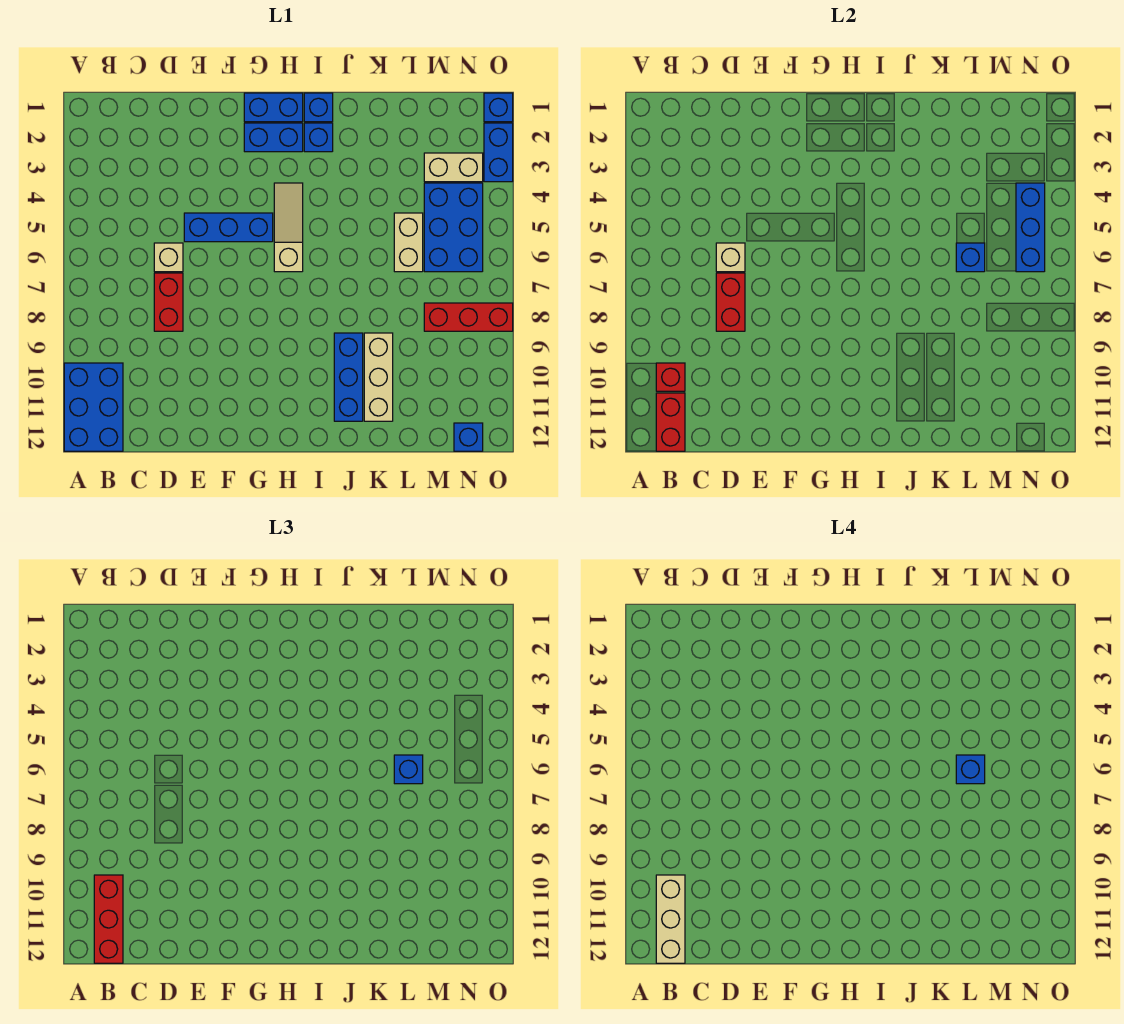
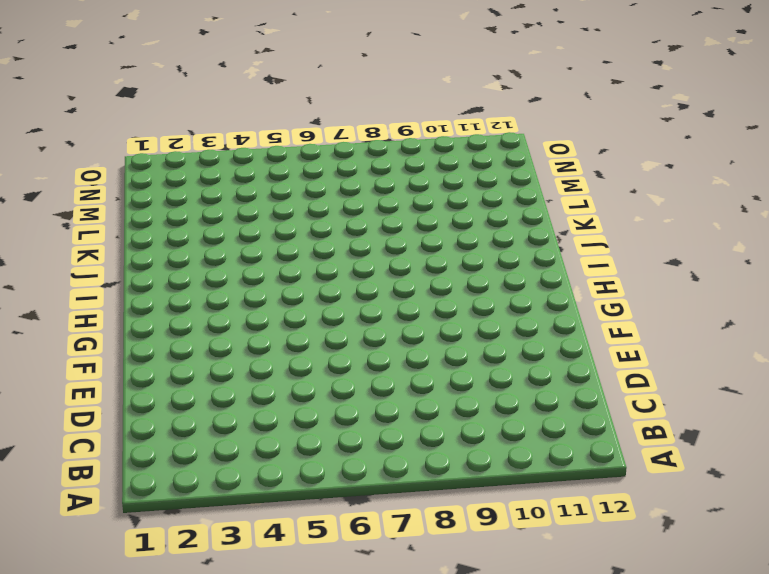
none -> blue brick A10:B12 level 1
none -> tan brick D6 level 1
none -> red brick D7:D8 level 1

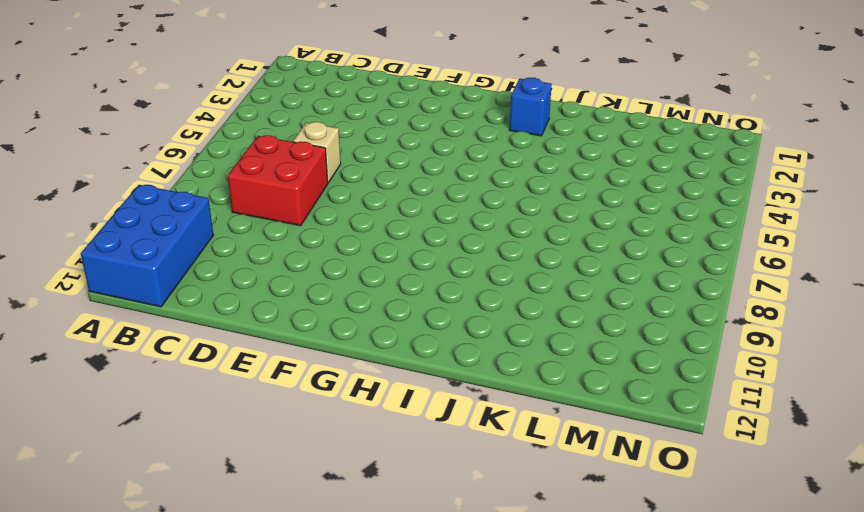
red brick C7:D8 level 1 -> red brick D7:D8 level 1
none -> blue brick E5:G5 level 1
none -> blue brick G1:H1 level 1
none -> blue brick G2:H2 level 1

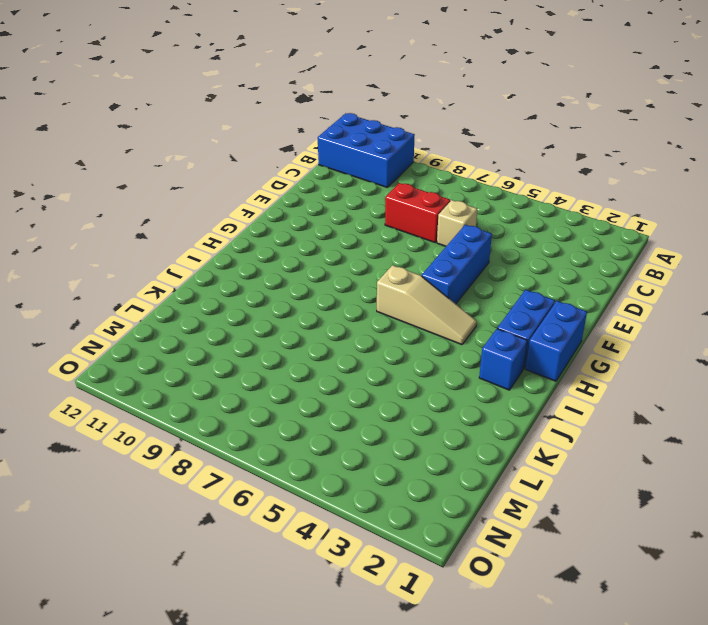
none -> blue brick I1 level 1
none -> blue brick J9:J11 level 1
none -> tan brick K9:K11 level 1

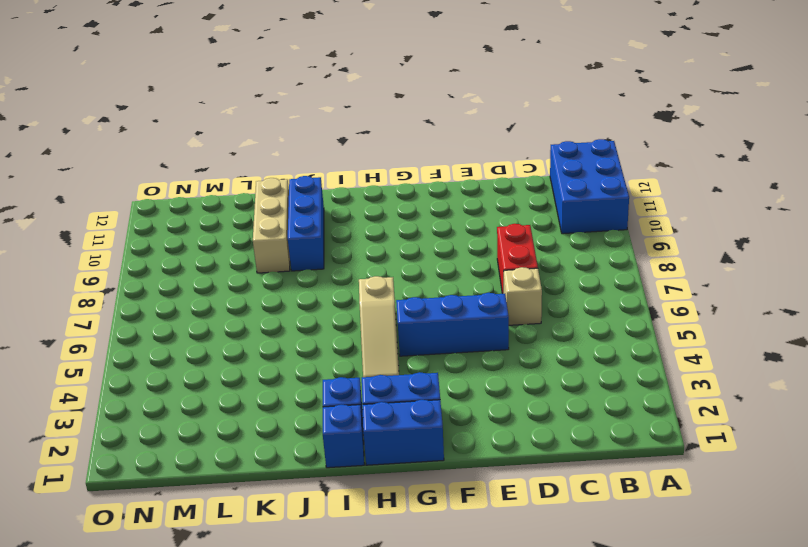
none -> tan brick L5:L6 level 1
none -> tan brick M3:N3 level 1
none -> blue brick M4:N6 level 1

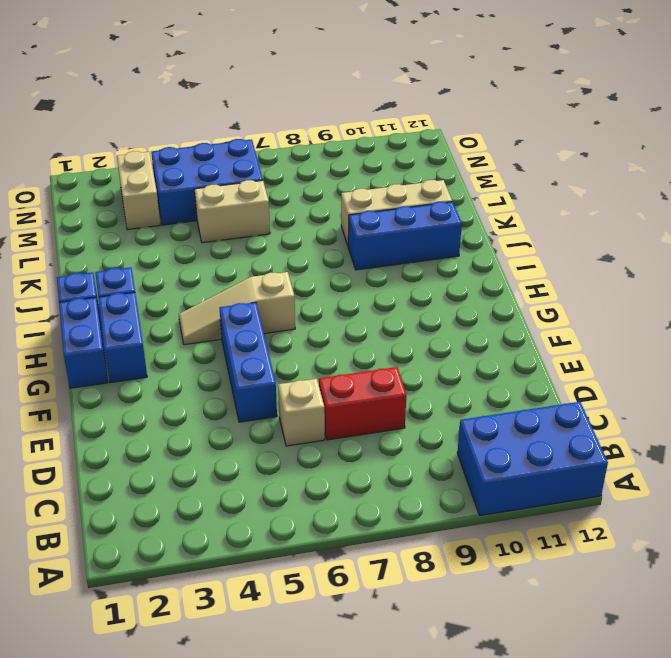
none -> red brick M8:O8 level 1
none -> blue brick N12 level 1
none -> blue brick O1 level 1

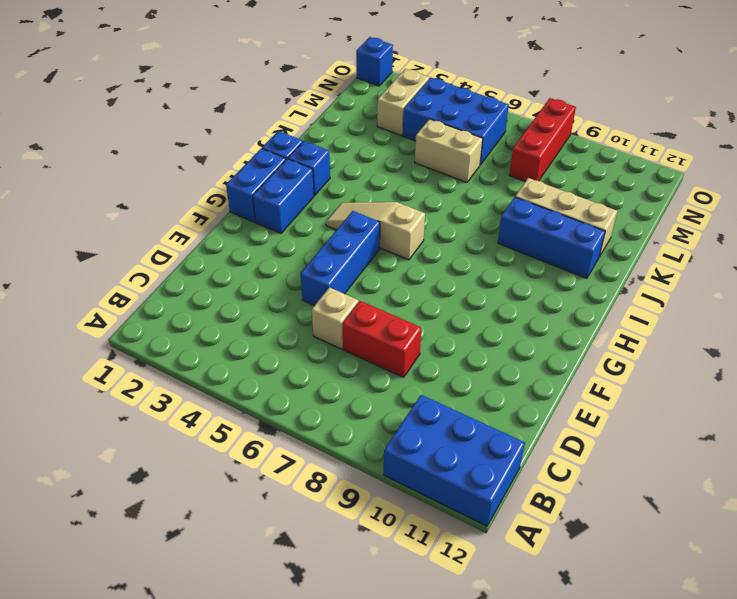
none -> blue brick N12 level 1
none -> blue brick O2:O3 level 1
none -> red brick B10 level 2

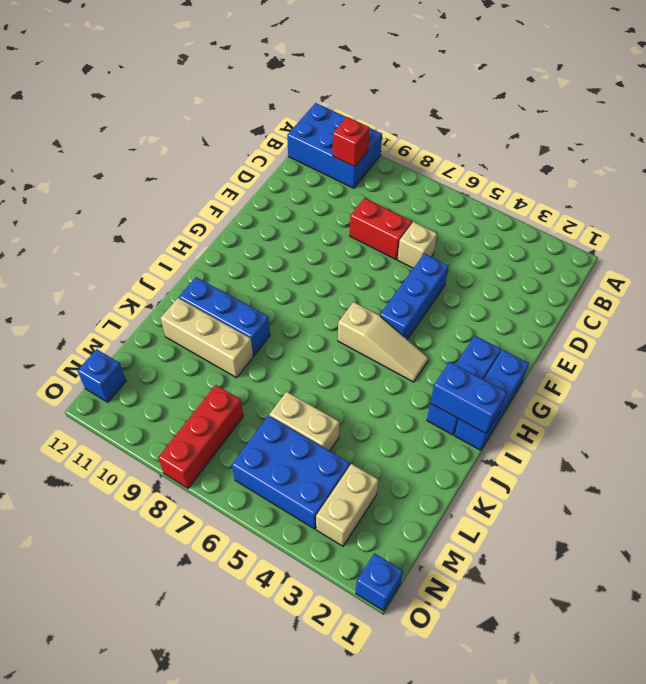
blue brick I1:I2 level 2 -> blue brick O2:O3 level 1
none -> red brick B11:B12 level 2
none -> tan brick D6 level 2
none -> red brick D7:D8 level 2

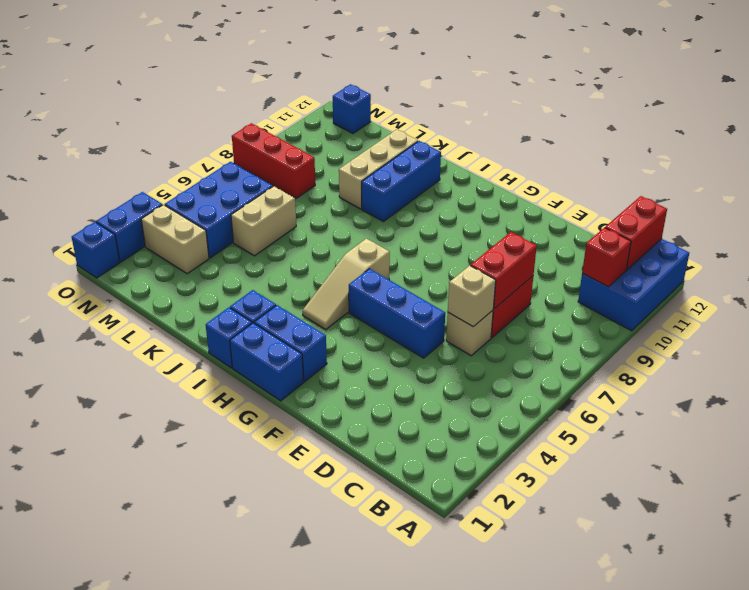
none -> blue brick L6 level 2
none -> blue brick N4:N6 level 2
none -> red brick B10:B12 level 3

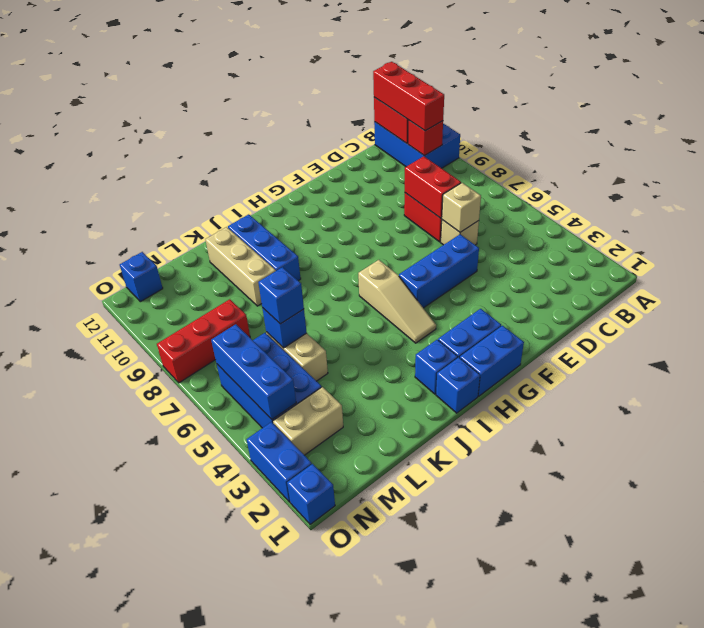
none -> tan brick B10:B12 level 4
none -> blue brick L6 level 4

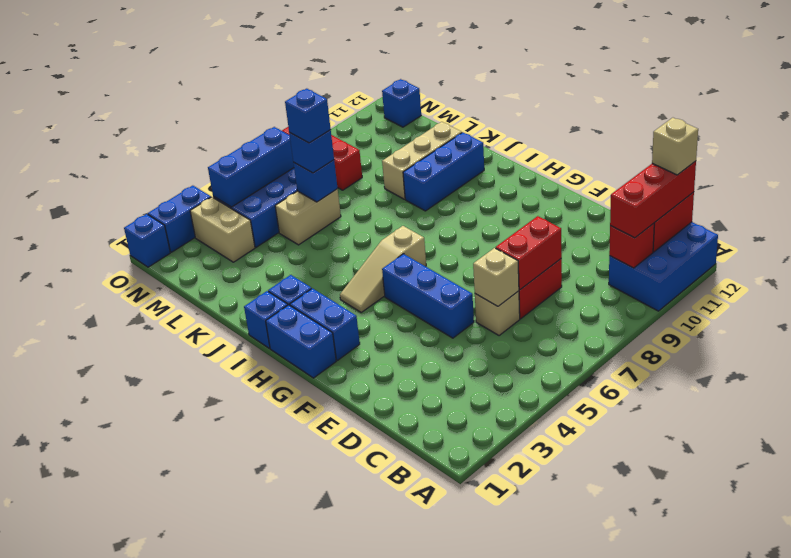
tan brick B12 level 4 -> tan brick B10:B12 level 4

